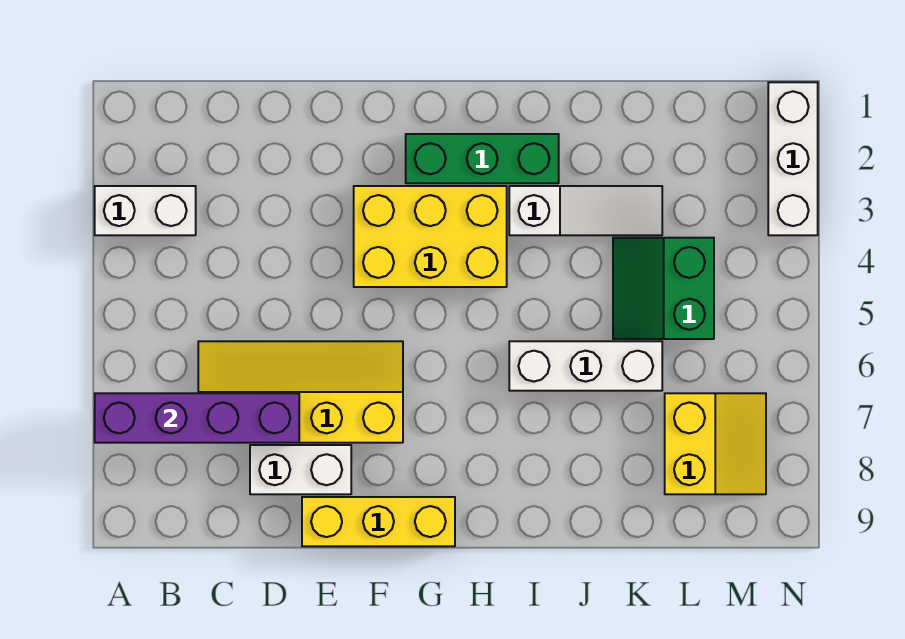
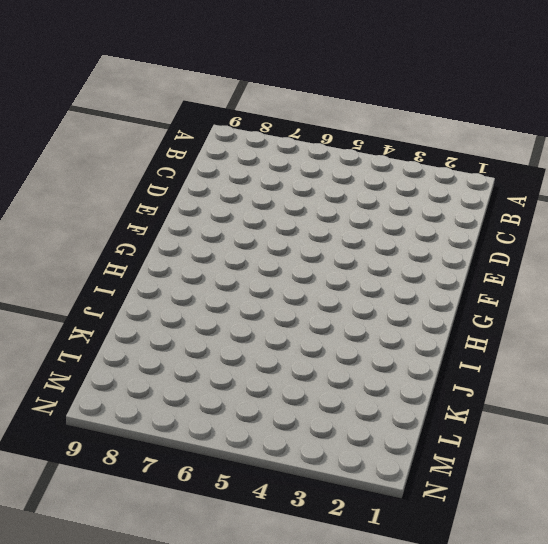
none -> white brick A3:B3 level 1
none -> yellow slope C6:F7 level 1 top 7
none -> white brick D8:E8 level 1

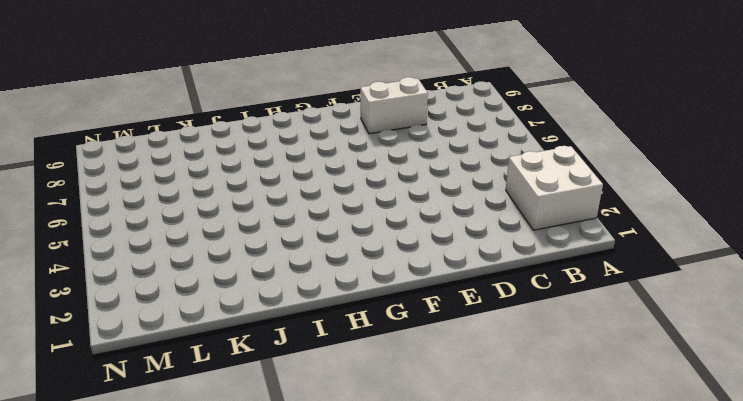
white brick A2:B3 level 1 -> white brick A3:B3 level 1
none -> yellow slope C6:F7 level 1 top 7
none -> yellow brick E9:G9 level 1
none -> yellow brick F3:H4 level 1

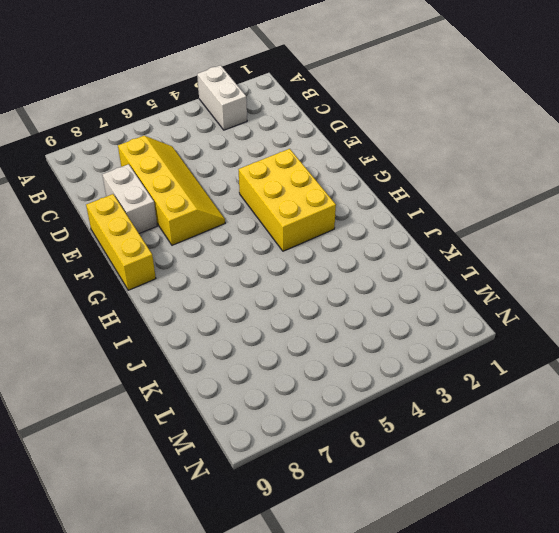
none -> green brick G2:I2 level 1
none -> white slope I3:K3 level 1 top I
none -> white brick I6:K6 level 1

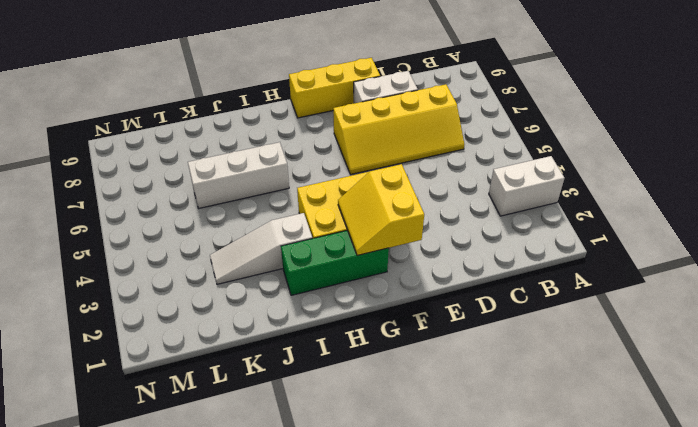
yellow slope F2:G3 level 2 top F -> yellow slope L7:M8 level 1 top L
none -> green slope K4:L5 level 1 top L
none -> white brick N1:N3 level 1
none -> purple brick A7:D7 level 2

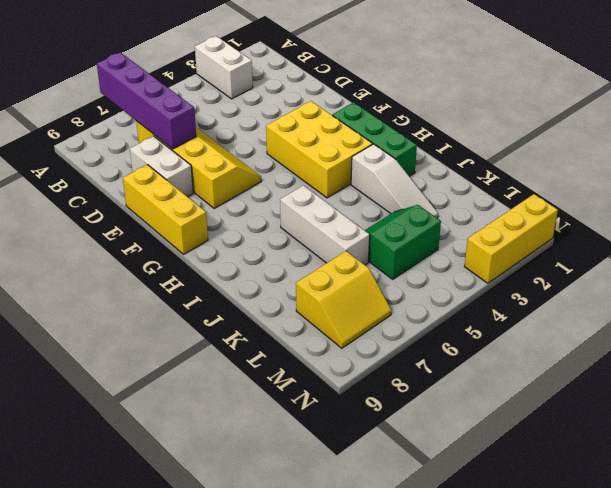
yellow brick N1:N3 level 1 -> white brick N1:N3 level 1

